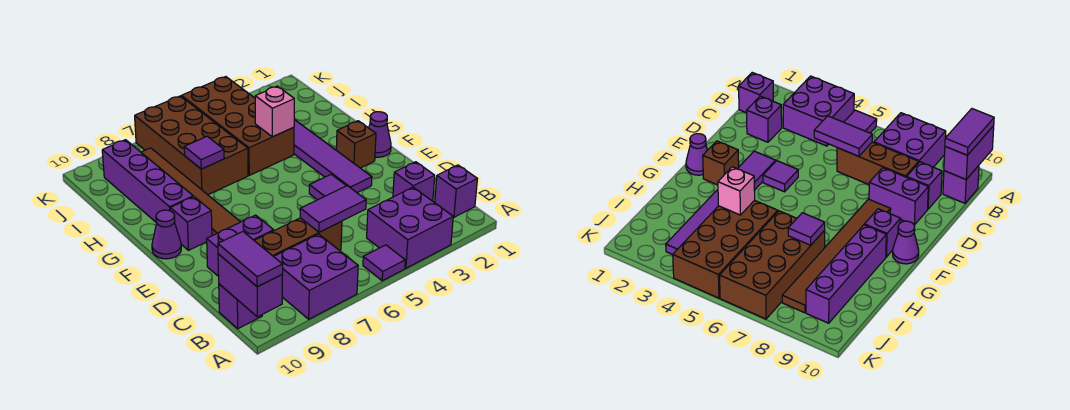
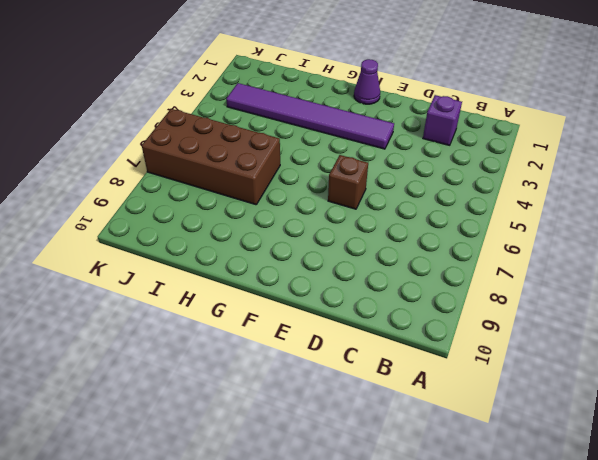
brown brick E6 level 1 -> brown brick F2 level 1
none -> purple brick A3:B4 level 1
none -> purple tile A5 level 1
none -> purple brick A7:B8 level 1

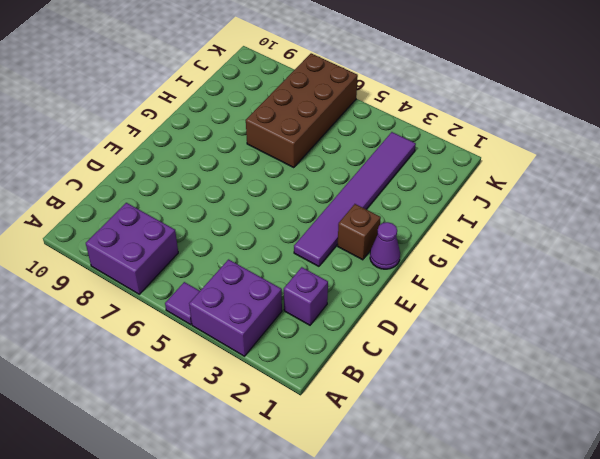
none -> purple brick B1 level 1
none -> purple brick B10 level 1
none -> brown brick C6:C8 level 1

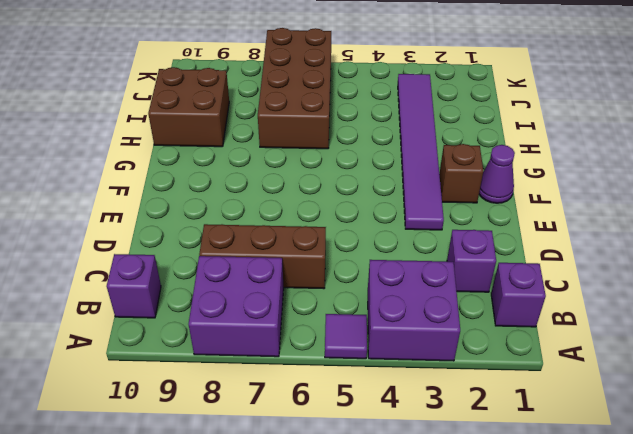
brown brick H9:I10 level 1 -> purple brick G9:J9 level 1
none -> purple brick C9 level 1
none -> purple brick D8:D9 level 1
none -> purple tile E4 level 1

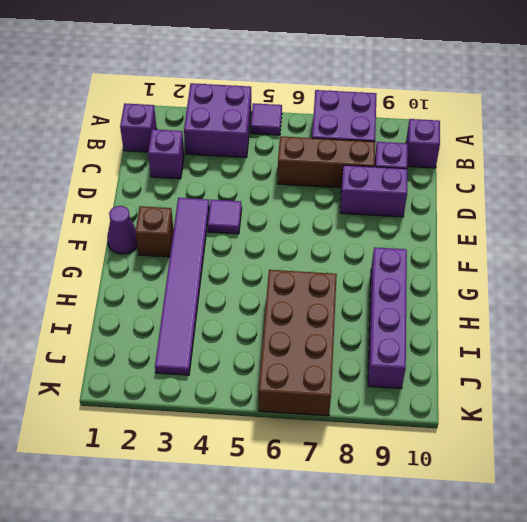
none -> brown tile E8:J8 level 1
none -> purple brick F9 level 1
none -> purple cone F10 level 1

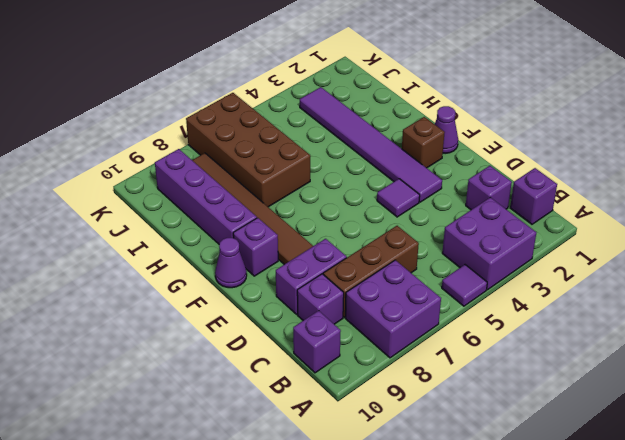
none -> brown brick H4:K5 level 1
none -> purple brick A10:B10 level 2
none -> purple tile C5:C6 level 2

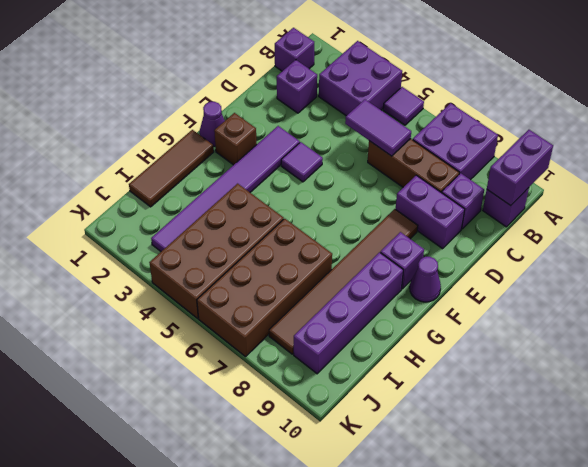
brown tile G1:I1 level 1 -> none
none -> pink brick H4 level 2
none -> purple tile H7 level 2
none -> purple tile A10:B10 level 3

